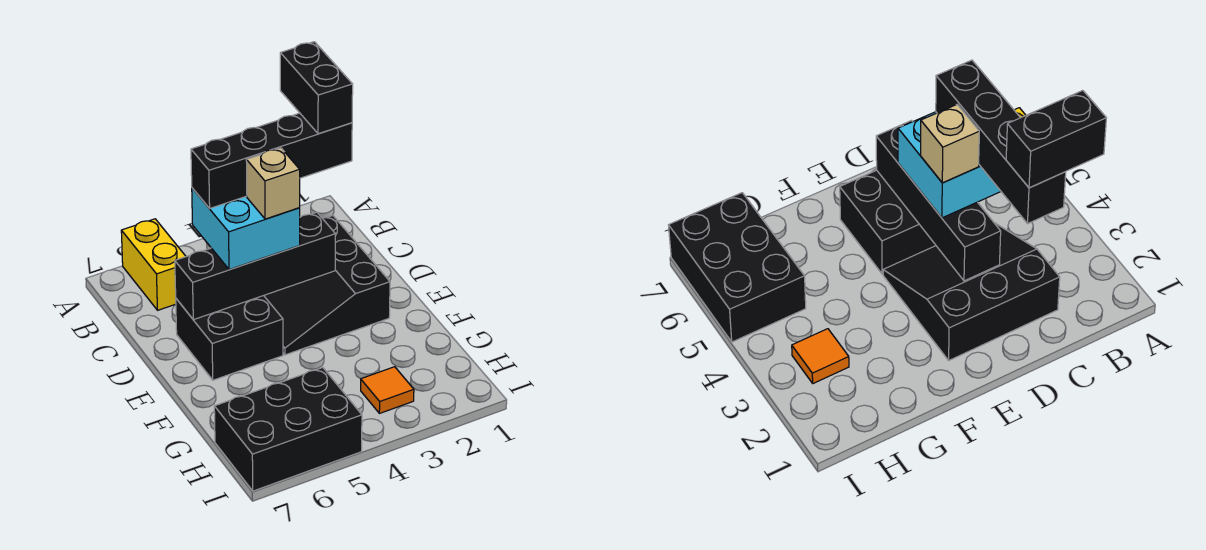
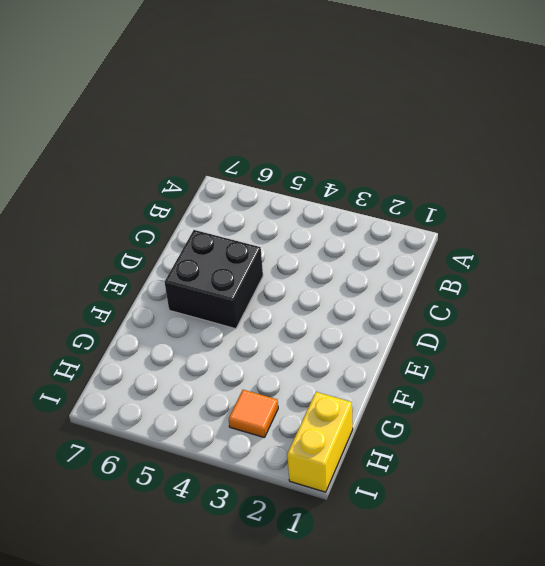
yellow brick H1:I1 level 1 -> yellow brick A6:B6 level 1
none -> black slope C2:E4 level 1 top 2
none -> black brick H5:I7 level 1

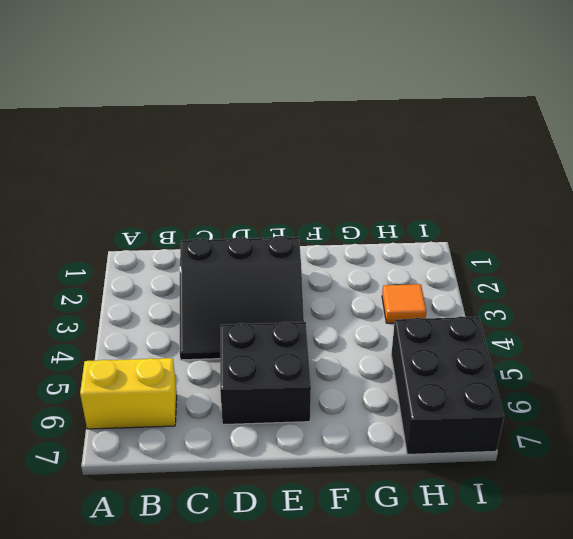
none -> black brick D3:D6 level 2
none -> cyan brick C4:D5 level 3

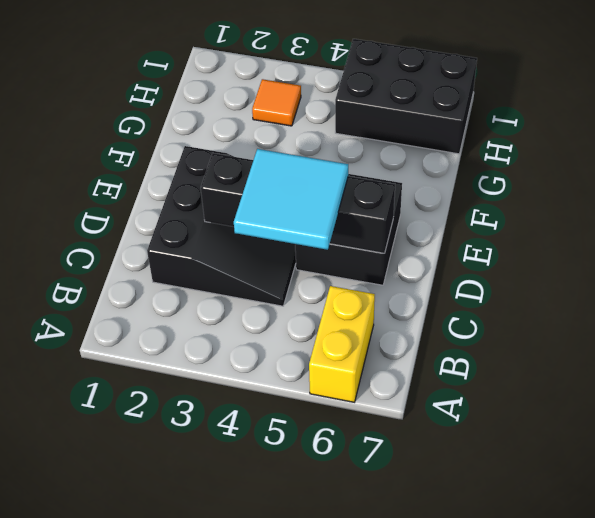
cyan tile C4:D5 level 3 -> cyan brick C4:D5 level 3
none -> black brick C2:C5 level 4
none -> tan brick D4 level 4

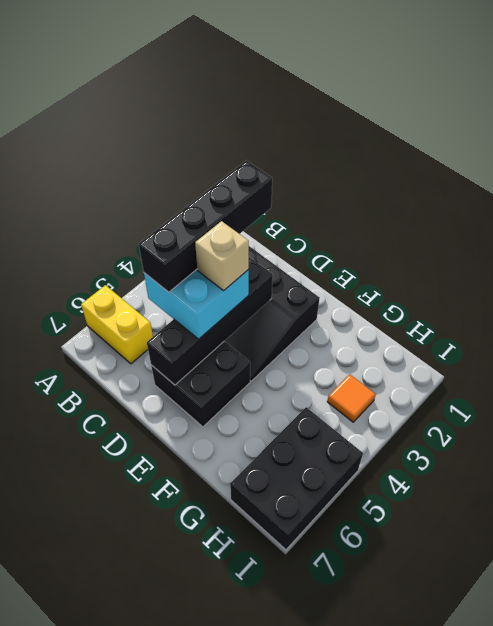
none -> black brick B2:C2 level 5

